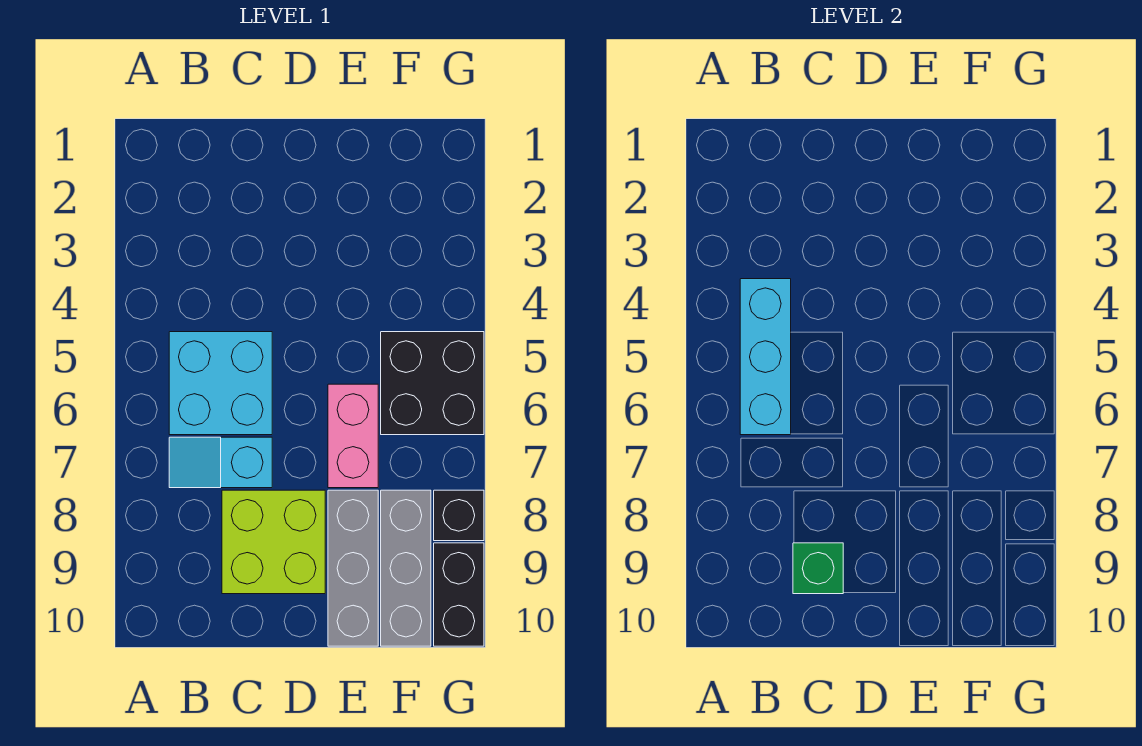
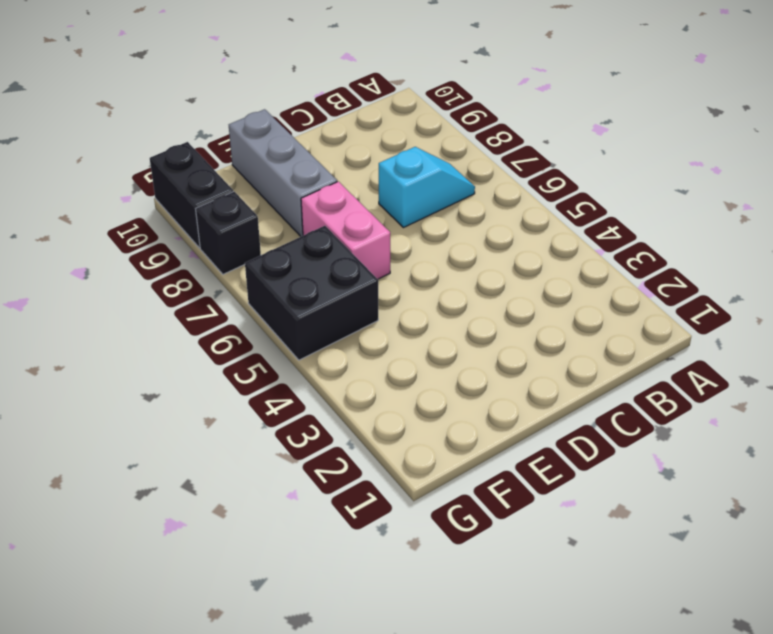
none -> cyan brick B5:C6 level 1
none -> lime brick C8:D9 level 1

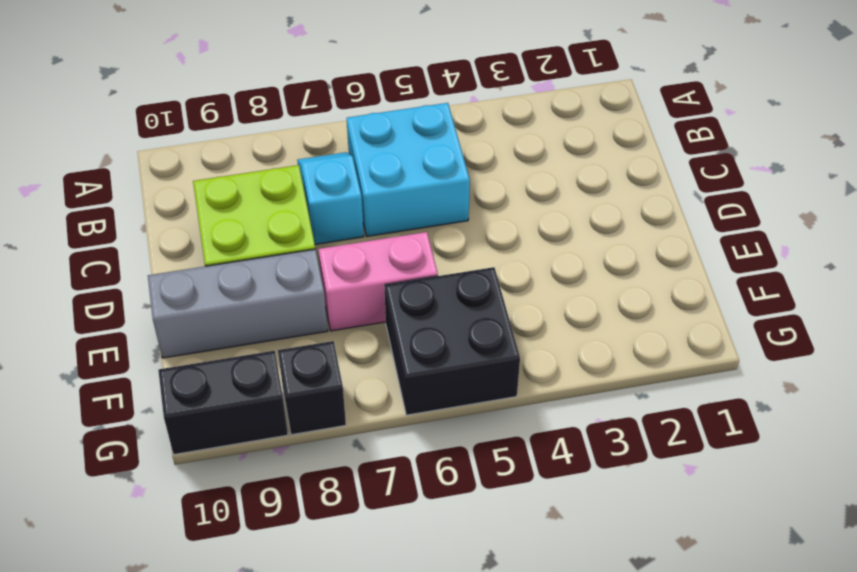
none -> grey brick F8:F10 level 1
none -> cyan brick B4:B6 level 2

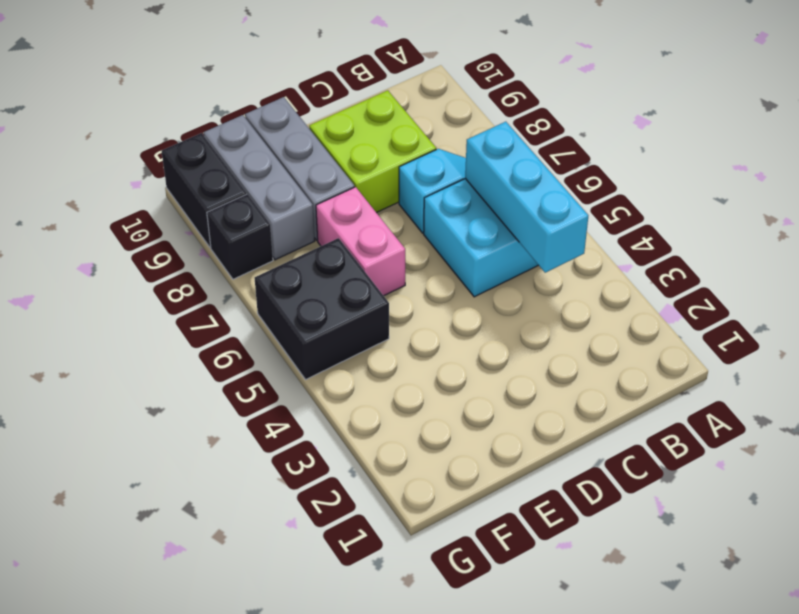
none -> green brick C9 level 2

